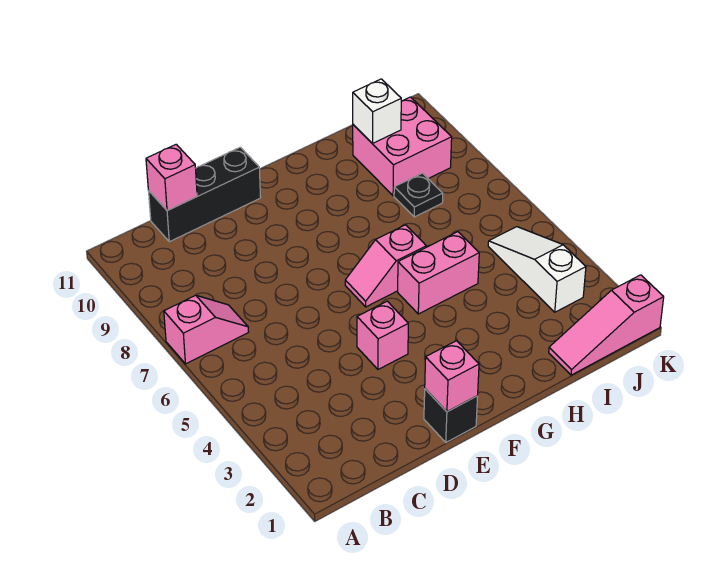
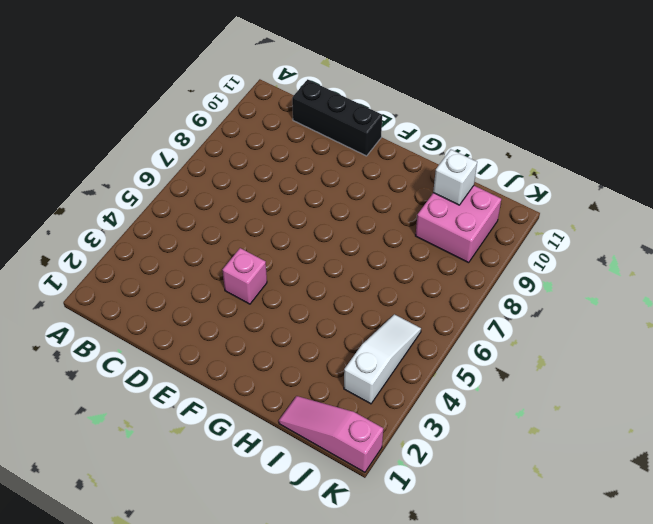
none -> pink slope A7:B7 level 1 top A
none -> black brick E1 level 1
none -> pink slope F6:G6 level 1 top G

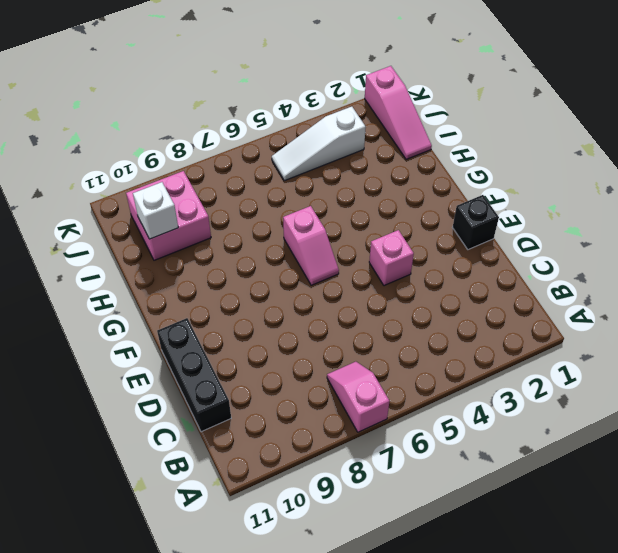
none -> pink brick G5:H5 level 1
none -> black plate I8 level 1
none -> pink brick C11 level 2

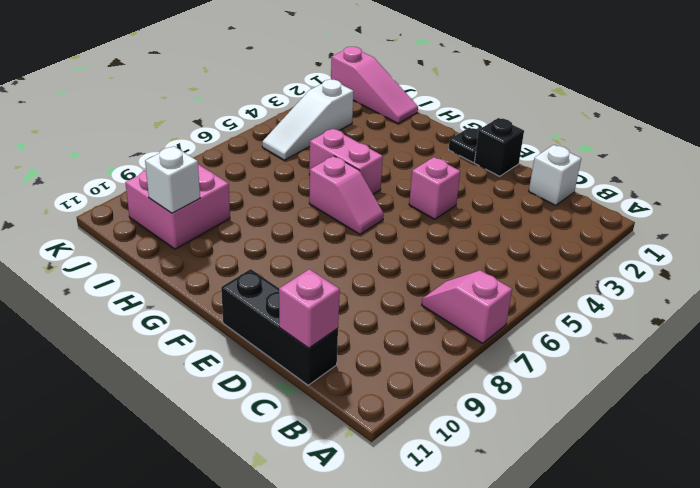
white brick C1 level 1 -> none
black plate F1 level 1 -> black plate I8 level 1
none -> pink brick E1 level 2

